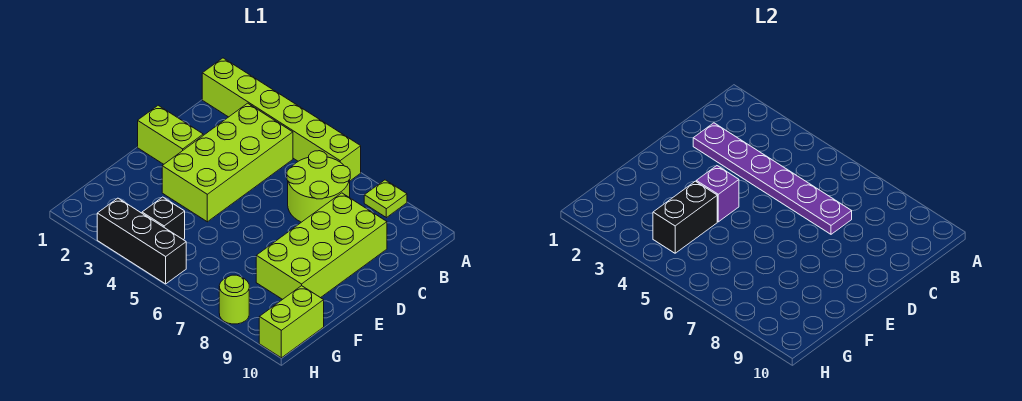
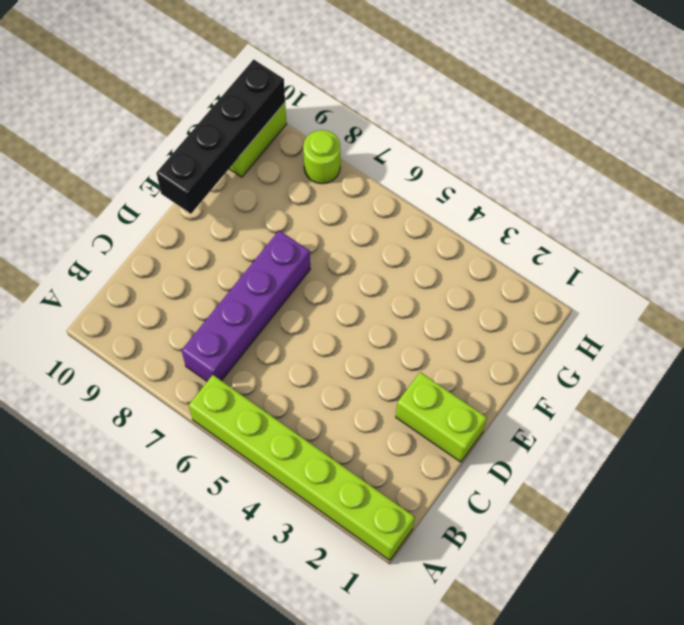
purple brick B7:E7 level 1 -> lime round brick B6:C7 level 1
black brick E10:H10 level 2 -> none
none -> lime plate A8 level 1
none -> lime brick B3:E4 level 1
none -> lime brick C8:F9 level 1

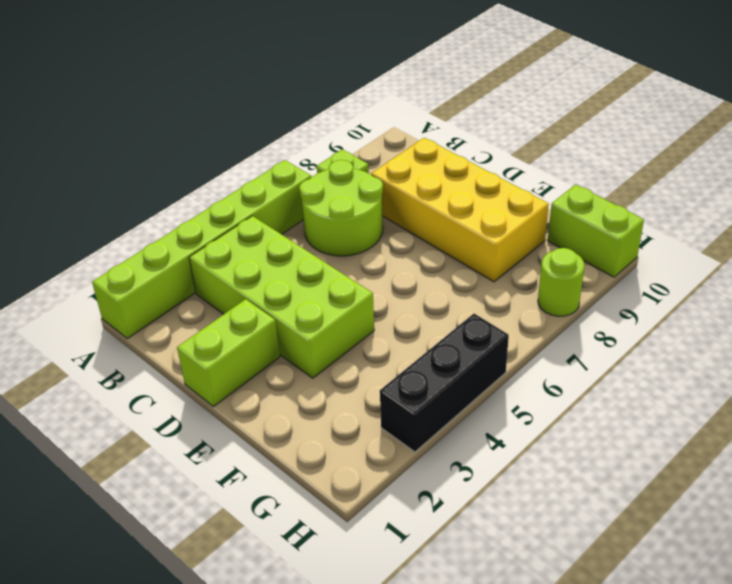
yellow brick C8:F9 level 1 -> lime brick C8:F9 level 1
none -> black brick G4 level 1
none -> purple plate C2:C7 level 2
none -> purple brick E4 level 2

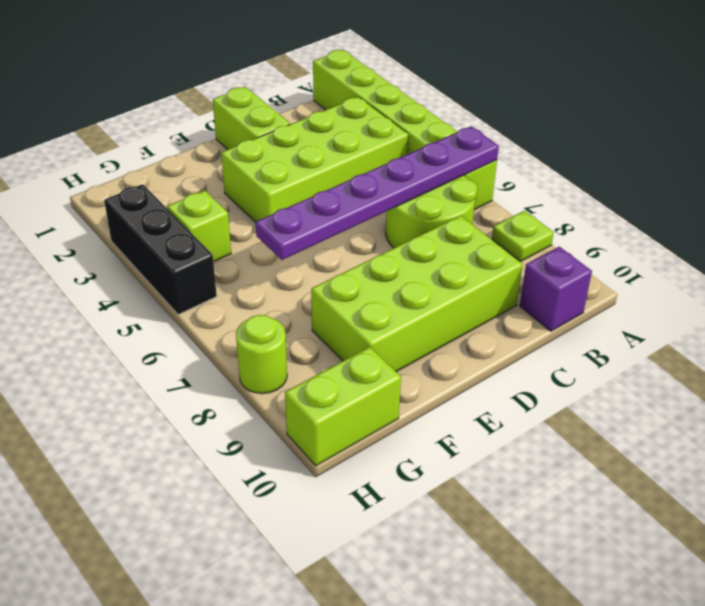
purple plate A6:F6 level 2 -> purple plate C2:C7 level 2
purple brick B10 level 1 -> purple brick E4 level 2
lime brick G4 level 1 -> black brick G4 level 1
none -> black brick F4:G4 level 2

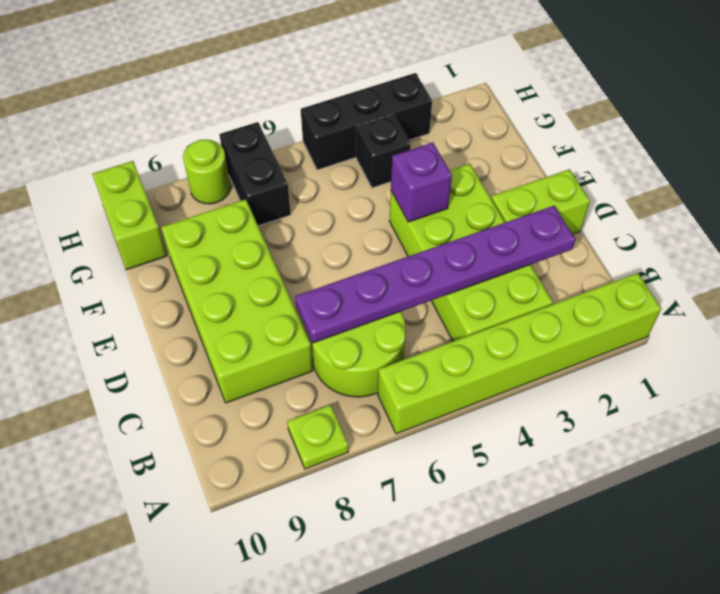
black brick G7:H7 level 1 -> black brick F4:G4 level 2

